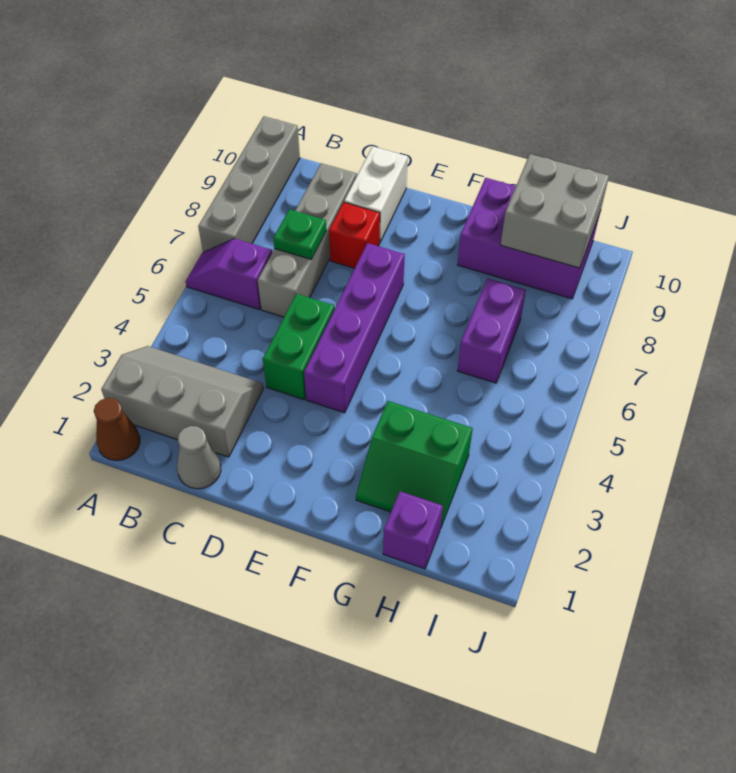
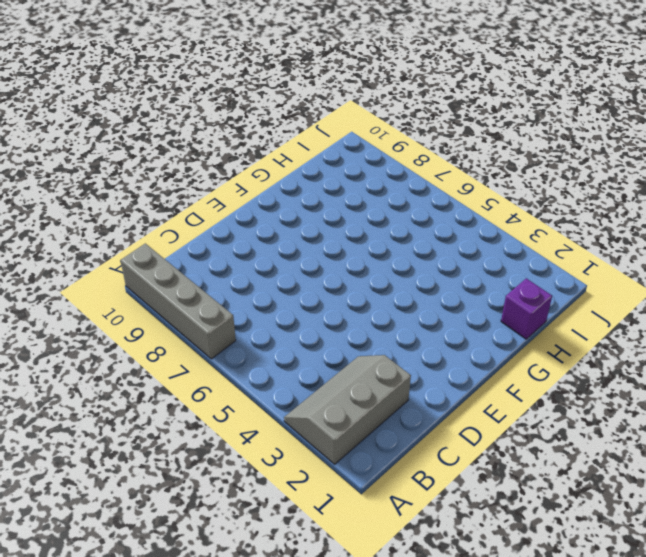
none -> brown cone A1 level 1
none -> purple slope A6:B6 level 1 top B
none -> grey cone C1 level 1

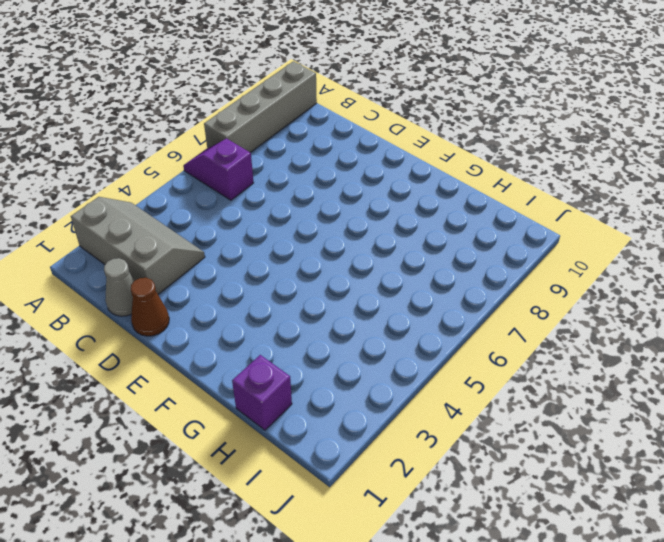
brown cone D1 level 1 -> brown cone A1 level 1
none -> grey brick C6:C9 level 1
none -> green brick D4:D5 level 1
none -> red brick D8 level 1

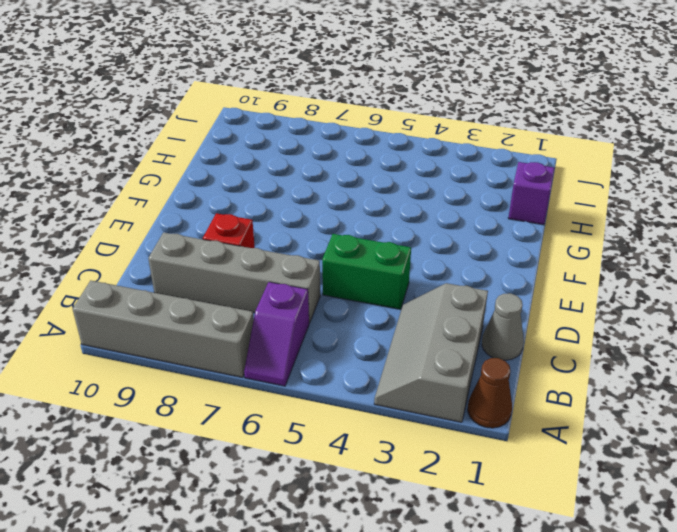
none -> white brick D9:D10 level 1
none -> purple brick E4:E7 level 1
none -> green slope G2:H3 level 1 top 3

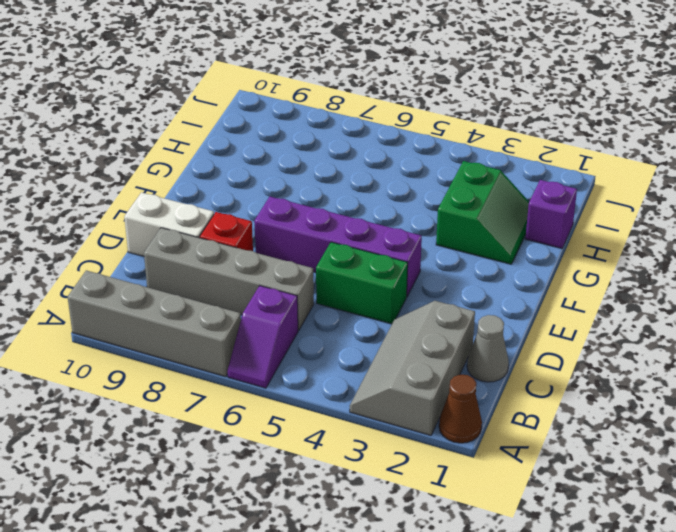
none -> purple brick G9:I10 level 1
none -> purple brick H6:H7 level 1
none -> green plate C7 level 2

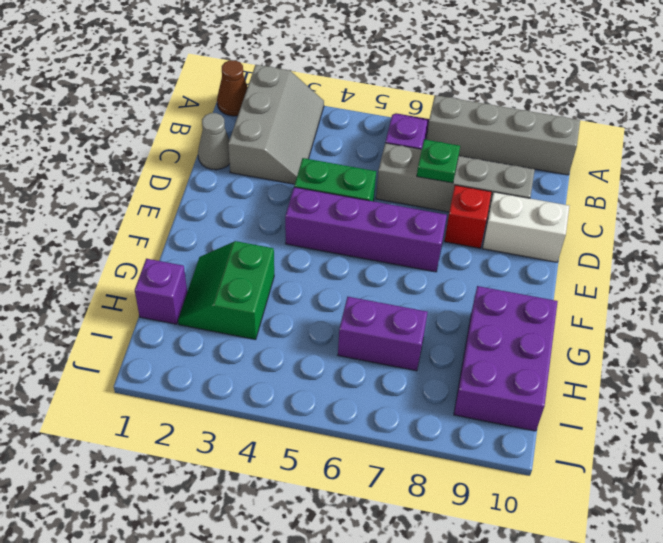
none -> grey brick H9:I10 level 2

